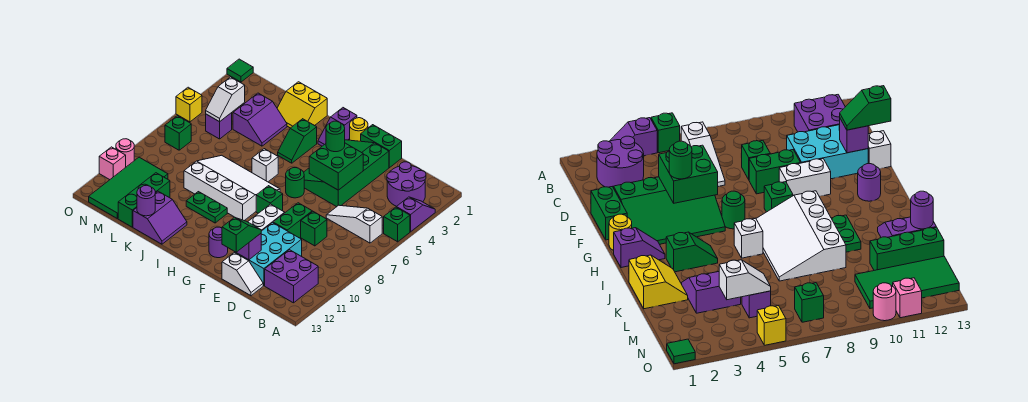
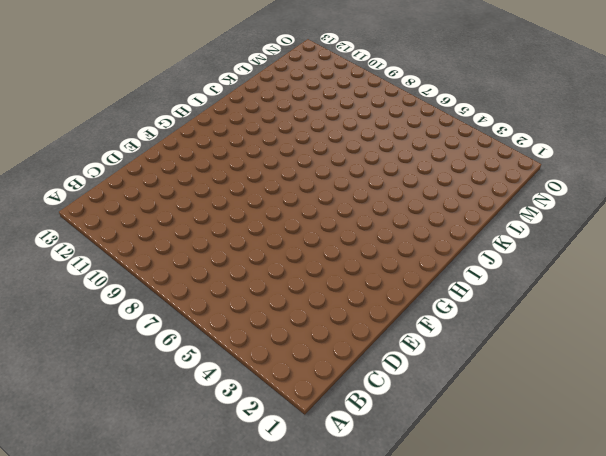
none -> purple slope A3:A4 level 1 top 4
none -> green brick A5 level 1
none -> purple round brick B2:C3 level 1
none -> white slope B6:D6 level 1 top B

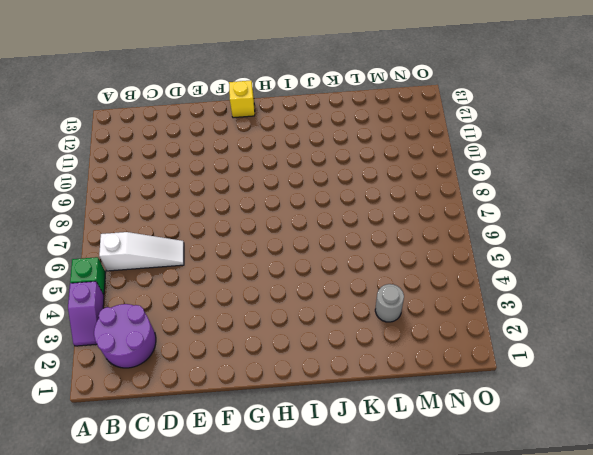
yellow brick G13 level 1 -> yellow brick O5 level 1
grey round brick L3 level 1 -> purple slope K3:L4 level 1 top L
none -> purple brick B11:C12 level 1
none -> green brick D8 level 1
none -> cyan brick D10:E12 level 1
none -> white slope D13:E13 level 1 top E

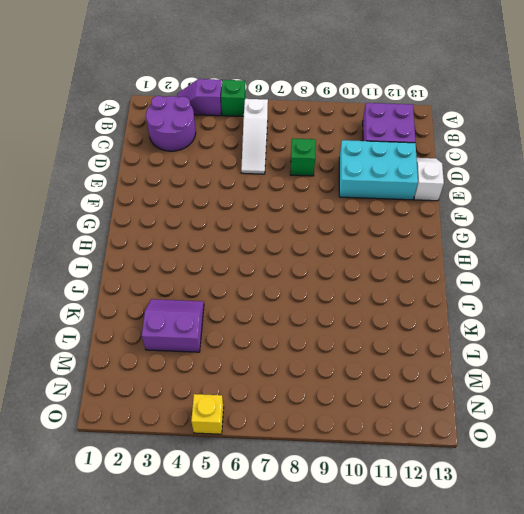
none -> green brick E1:F1 level 1
none -> green slope E2:G5 level 1 top E
none -> green brick E8:E9 level 1
none -> white brick F9:F10 level 1

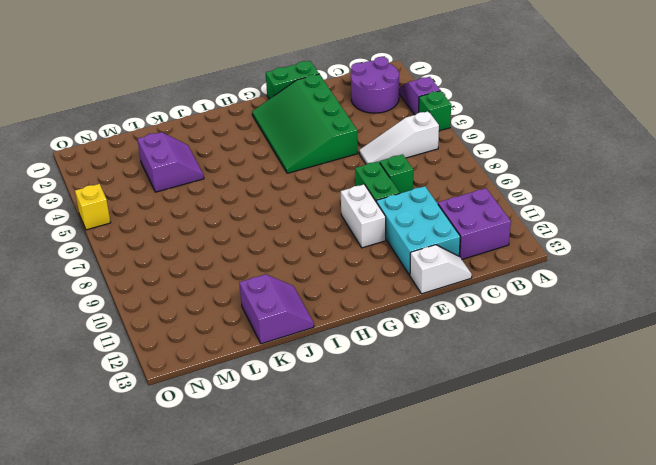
none -> yellow round brick G1 level 1
none -> green round brick G6 level 1
none -> green brick G8 level 1
none -> purple round brick G12 level 1

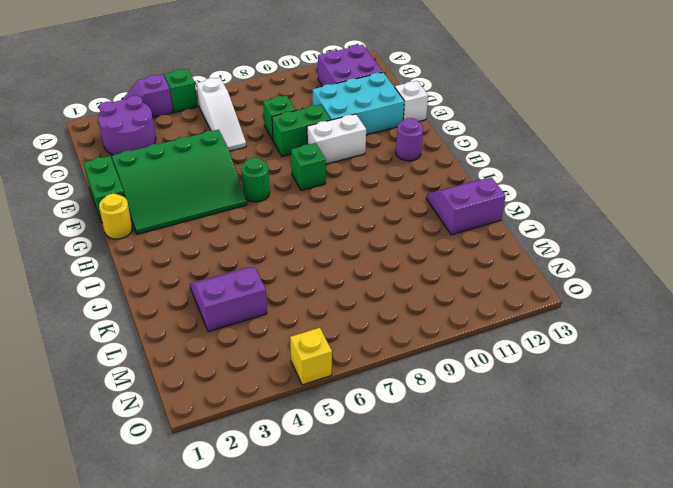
none -> purple slope H1:H2 level 1 top 1
none -> white slope H7:K9 level 1 top 9
none -> green slope I3:I4 level 1 top 3
none -> white brick I6 level 1

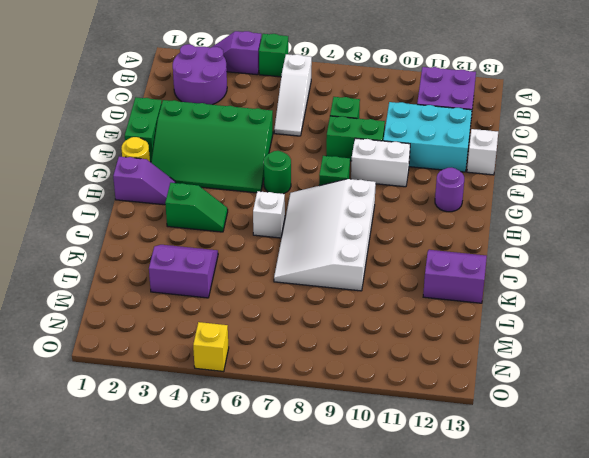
none -> green plate I10:J10 level 1
none -> yellow slope J1:K2 level 1 top 1
none -> green brick L11:L13 level 1
none -> purple brick M5 level 1

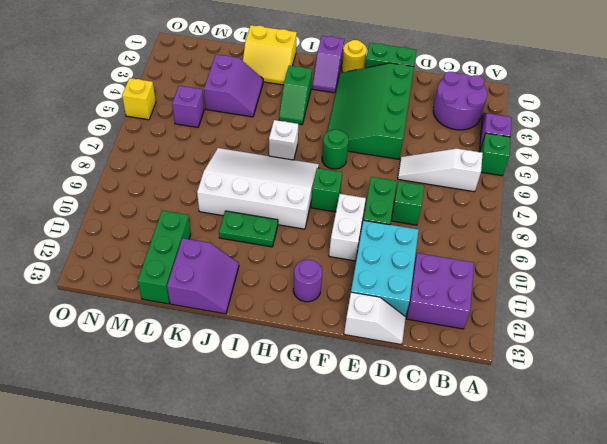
none -> green tile M10:N13 level 1
none -> green brick N7 level 1
none -> green tile O1 level 1
none -> pink round brick O10 level 1

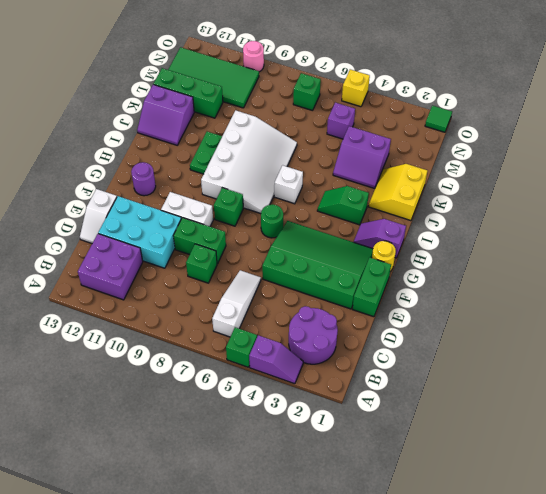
none -> pink brick O11 level 1
none -> green brick E4:F5 level 2
none -> purple brick E12 level 2
none -> purple round brick K13 level 2

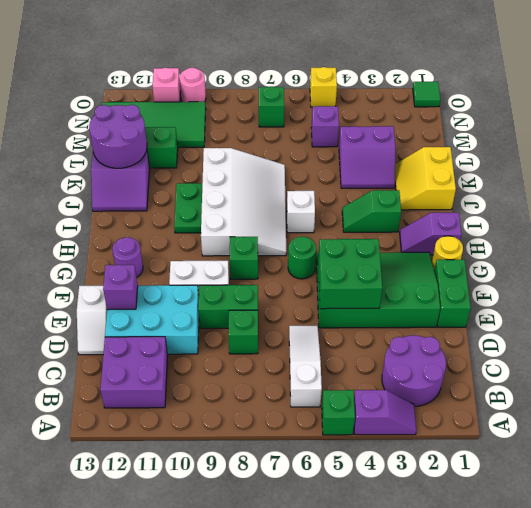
purple round brick K12:L13 level 2 -> purple round brick K13 level 2
none -> white slope M4:M5 level 2 top 4
none -> green slope E12:E13 level 3 top 13
none -> green round brick F4 level 3

